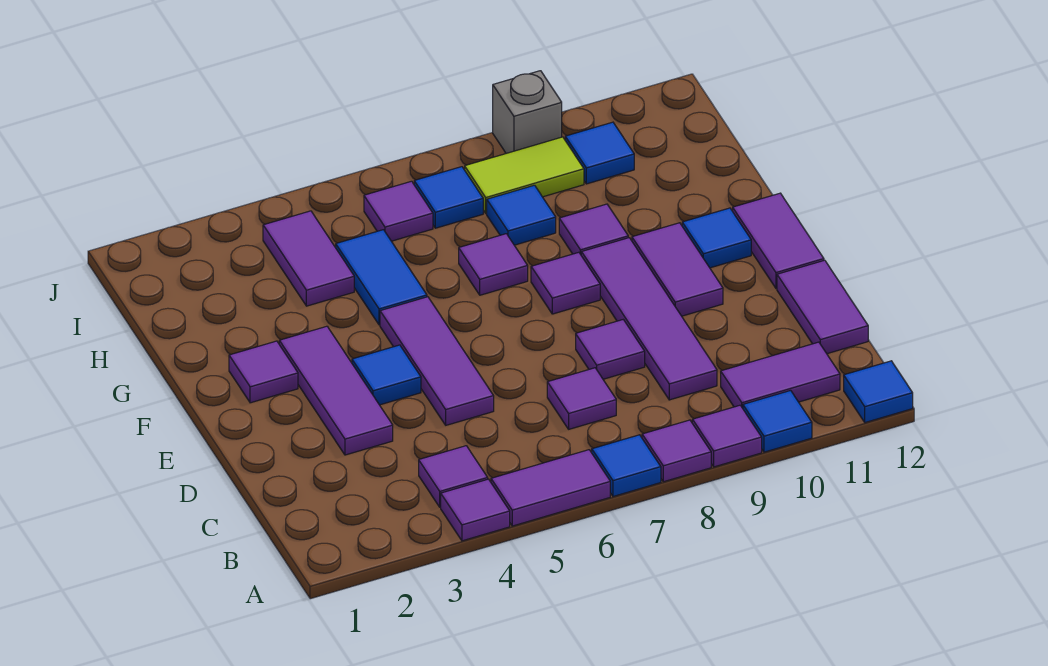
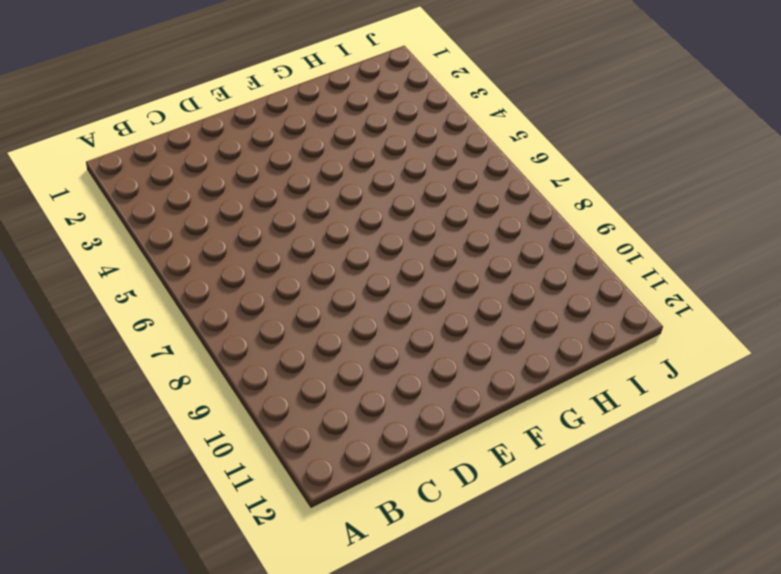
none -> purple tile A4 level 1
none -> purple tile A5:A6 level 1
none -> blue tile A7 level 1
none -> purple tile A8 level 1

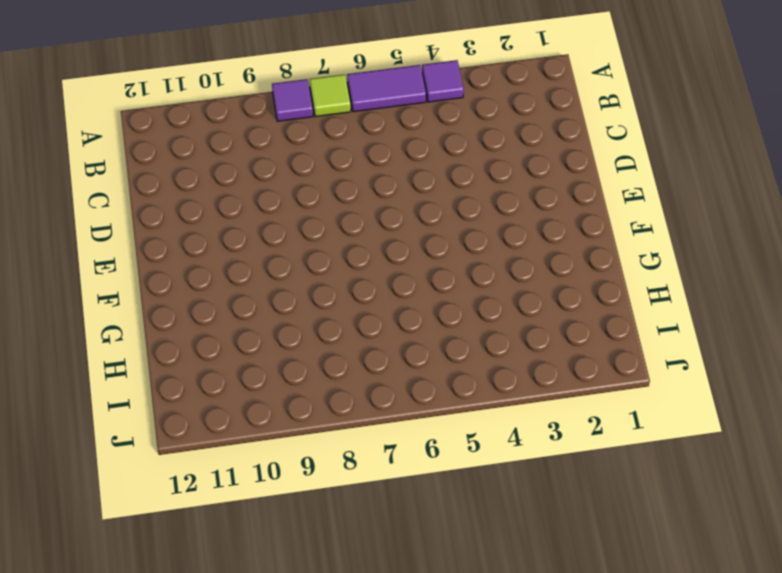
lime tile A7 level 1 -> blue tile A7 level 1
none -> purple tile A9 level 1
none -> blue tile A10 level 1
none -> blue tile A12 level 1
none -> purple tile B4 level 1

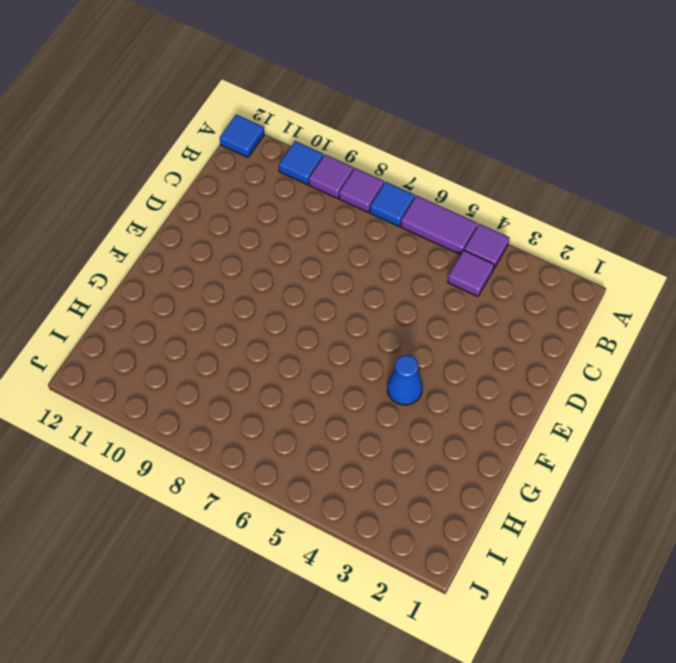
blue cone F4 level 1 -> none
none -> purple tile B10:B11 level 1
none -> purple tile C7 level 1
none -> purple tile C9:F9 level 1
none -> purple tile C12:D12 level 1

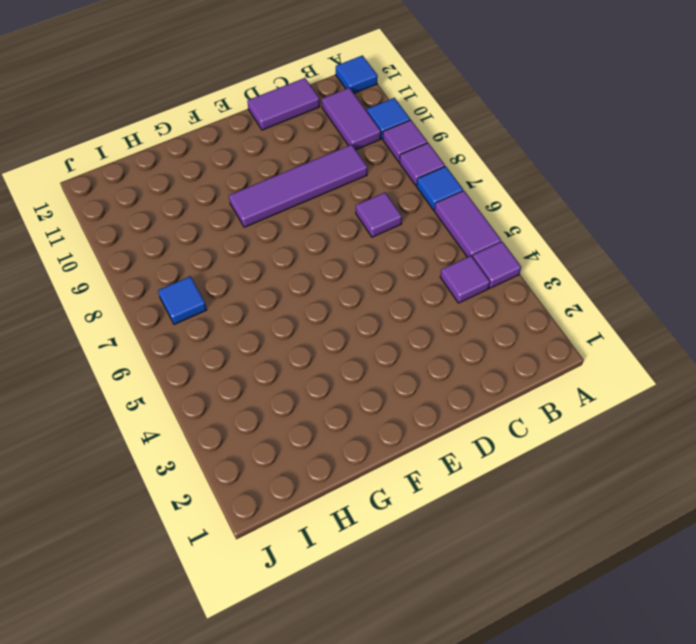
none -> purple tile D3:F3 level 1
none -> purple tile D5:F5 level 1
none -> purple tile D8 level 1
none -> blue tile E4 level 1

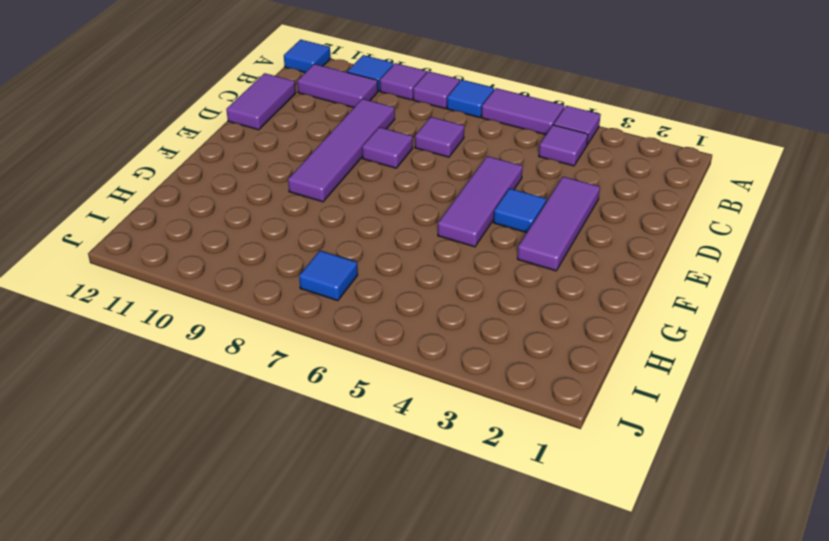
none -> purple tile E10:F10 level 1
none -> purple tile E12:F12 level 1
none -> purple tile F2 level 1
none -> purple tile F8 level 1

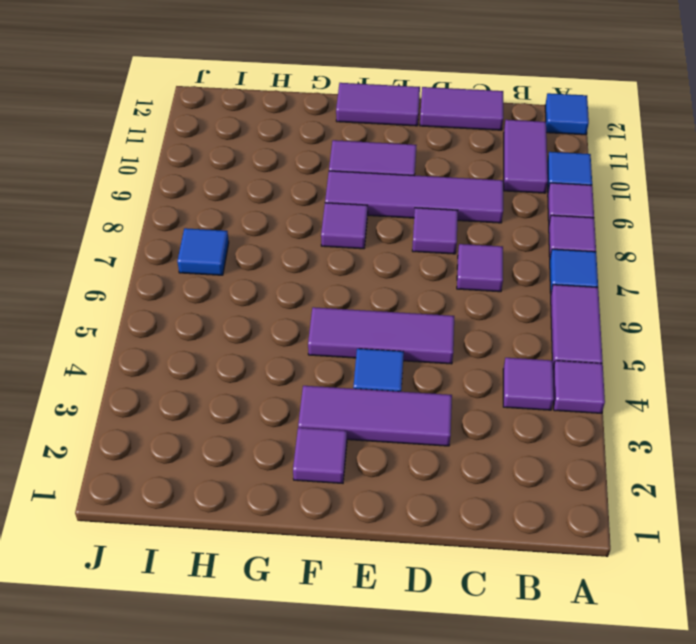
none -> blue tile F11 level 1
none -> blue tile G5:H5 level 1
none -> purple tile G7 level 1
none -> purple tile G9 level 1

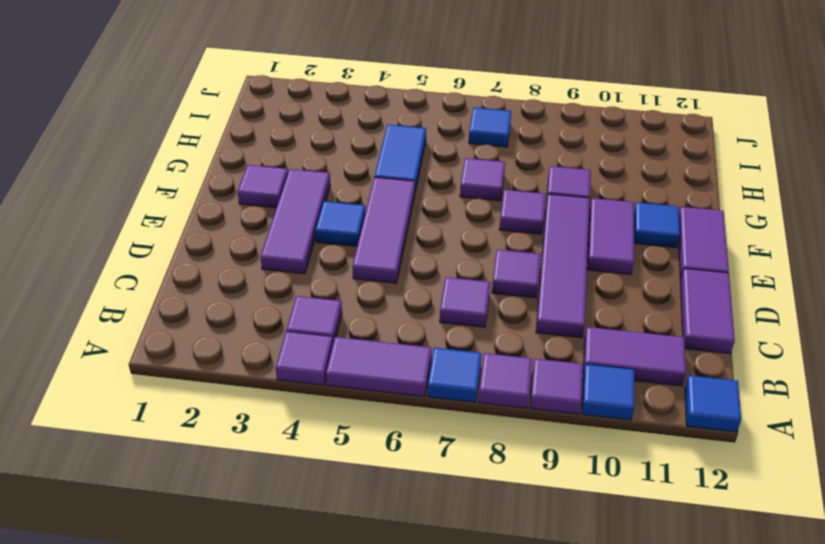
none -> purple tile H4:I4 level 1
none -> blue tile H8 level 1
none -> purple tile I6 level 1
none -> lime tile I8:I9 level 1

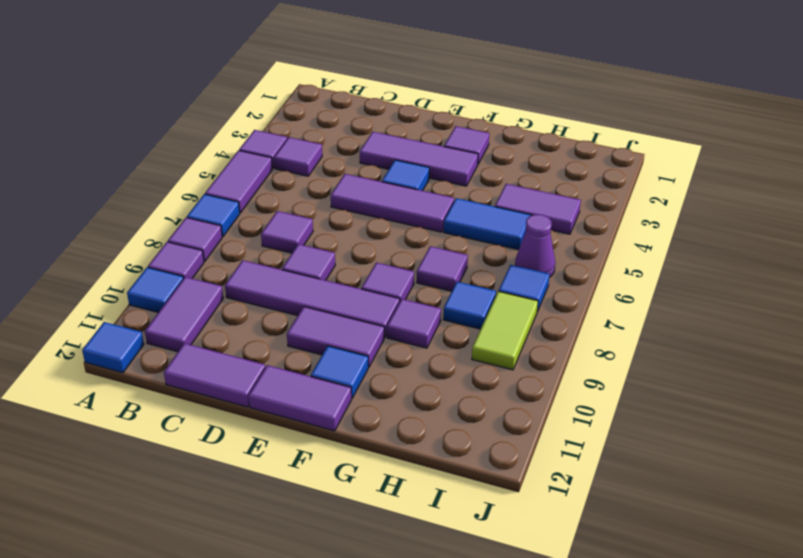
purple cone I6 level 1 -> purple tile I6 level 1
none -> blue tile I10 level 1
none -> grey brick J9 level 1

